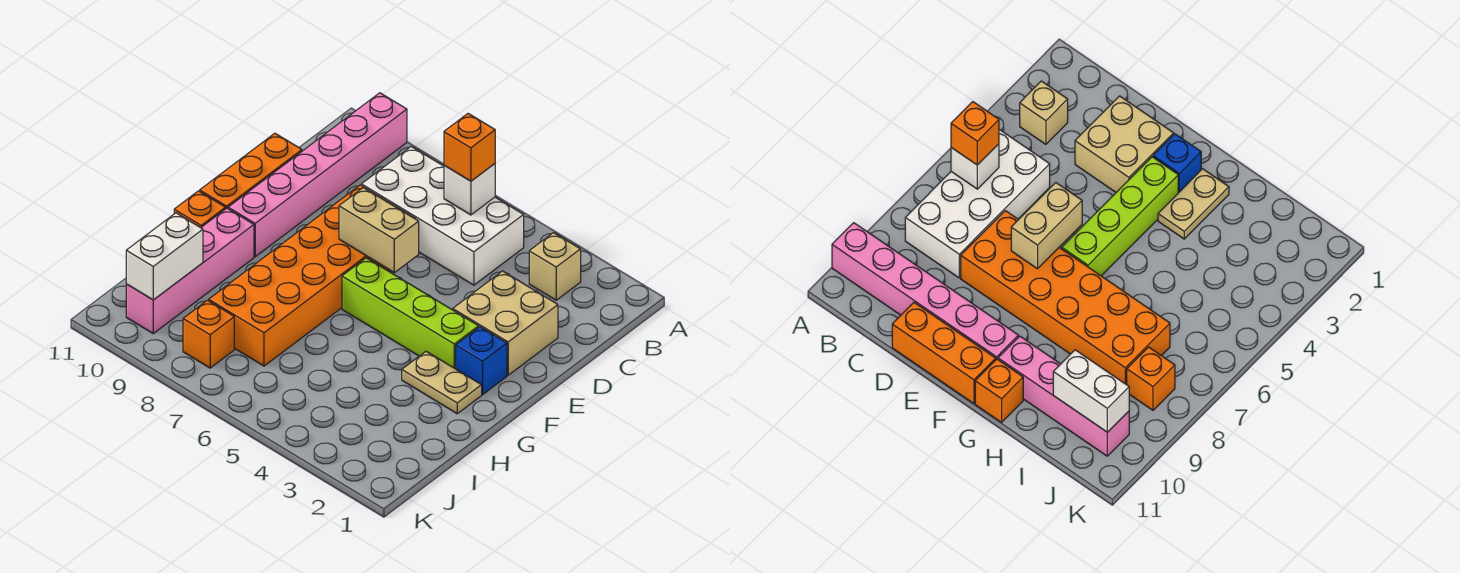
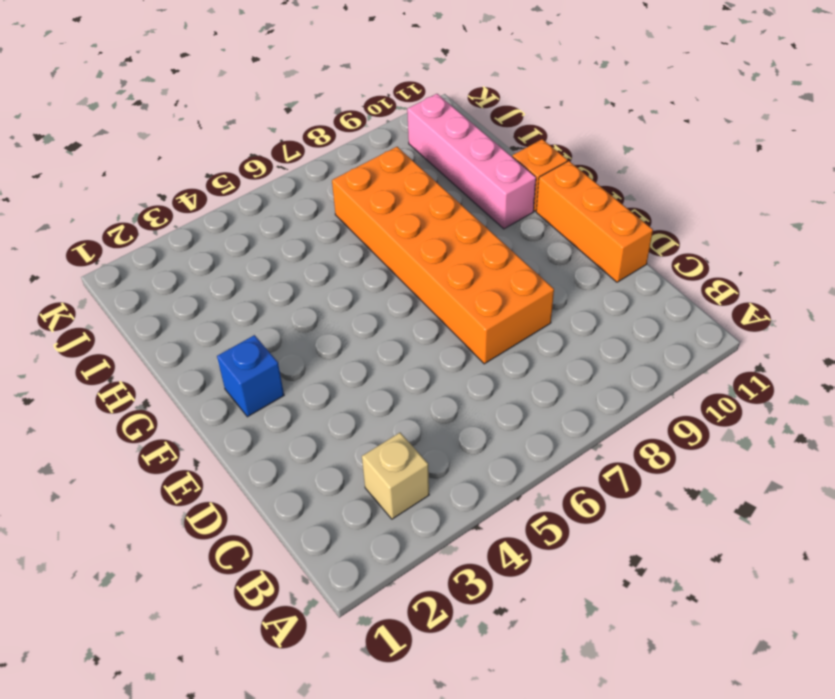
none -> pink brick A10:F10 level 1
none -> white brick B5:C8 level 1
none -> tan brick D2:E3 level 1

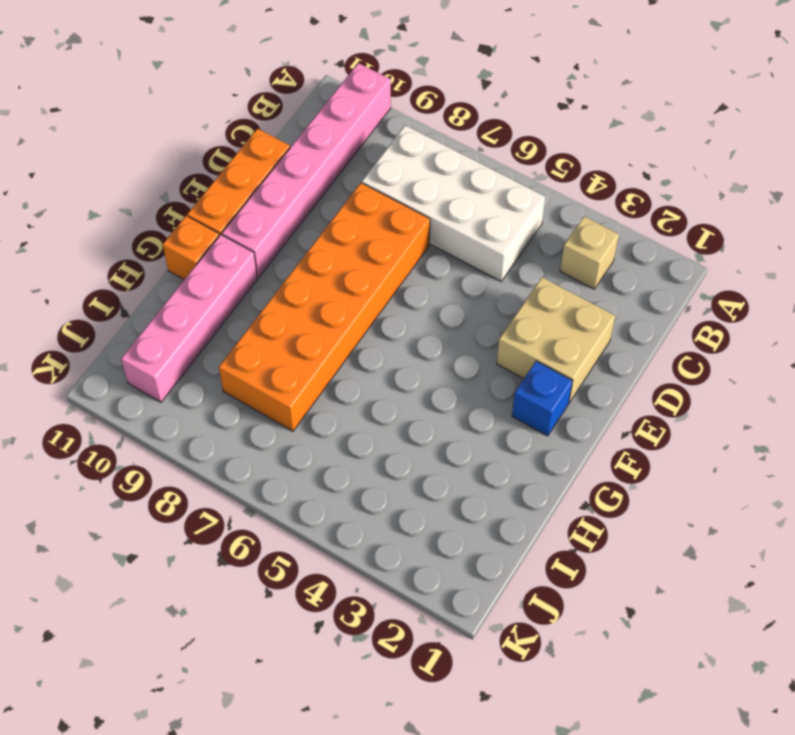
none -> lime brick F3:F6 level 1
none -> tan plate G2:G3 level 1
none -> orange brick J8 level 1

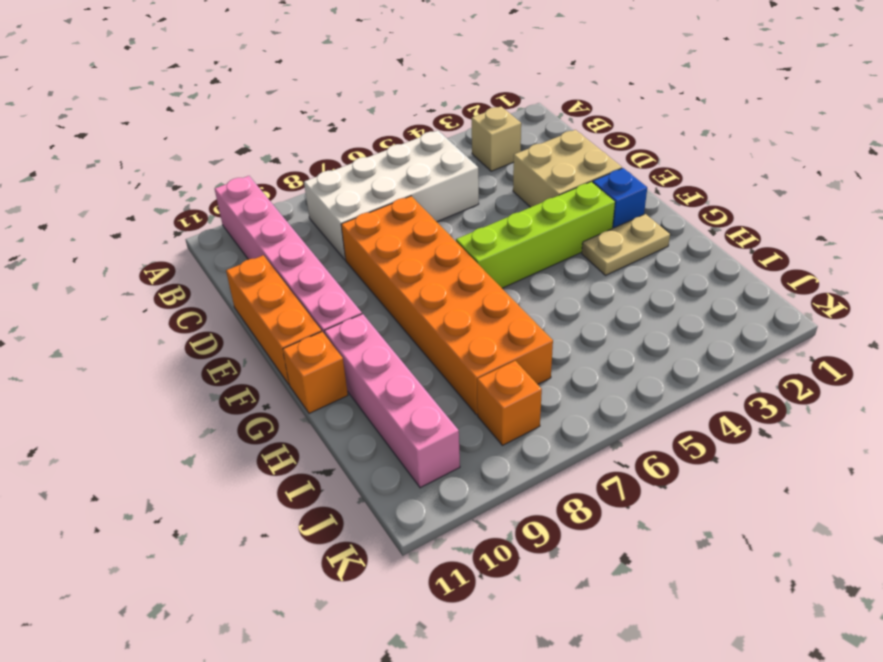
none -> white brick B6 level 2
none -> tan brick E6:E7 level 2
none -> white brick I10:J10 level 2

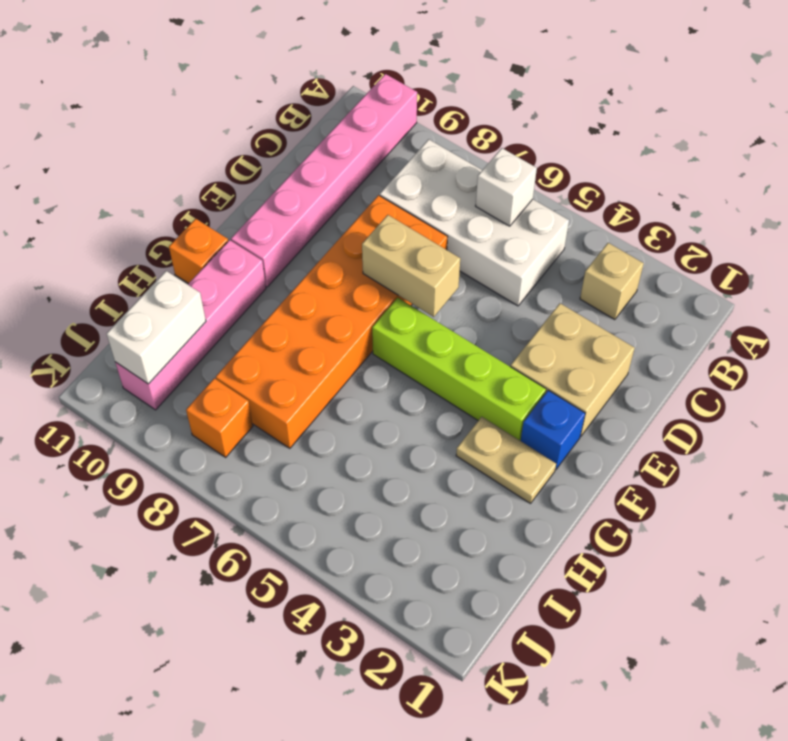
none -> orange brick D11:F11 level 1
none -> orange brick B6 level 3

